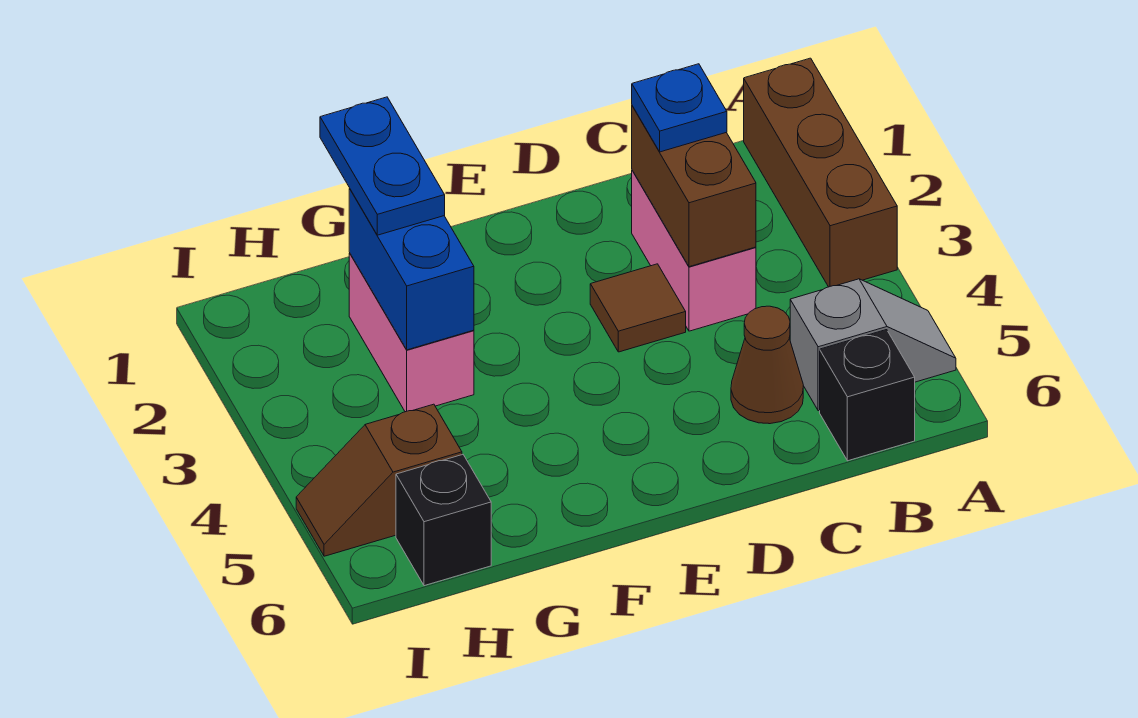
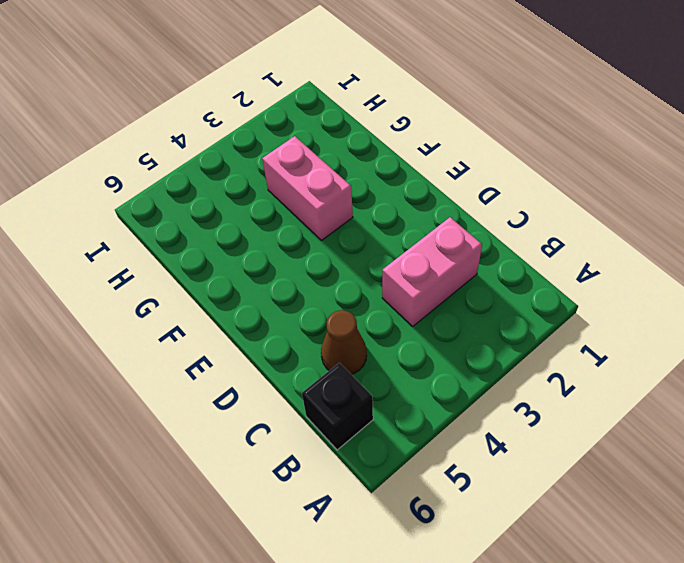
pink brick F3:G3 level 1 -> pink brick G2:G3 level 1
none -> brown brick A1:A3 level 1
none -> grey slope A5:B5 level 1 top B
none -> brown tile D3 level 1

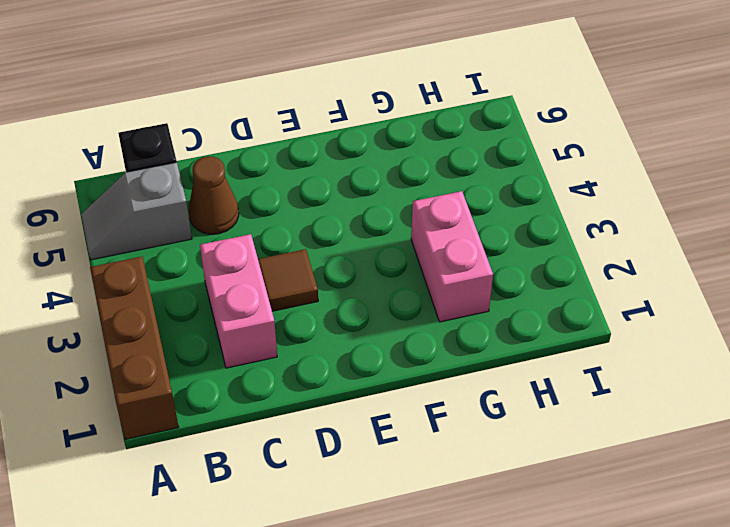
none -> brown slope H5:I5 level 1 top H
none -> black brick H6 level 1
none -> brown brick C2:C3 level 2

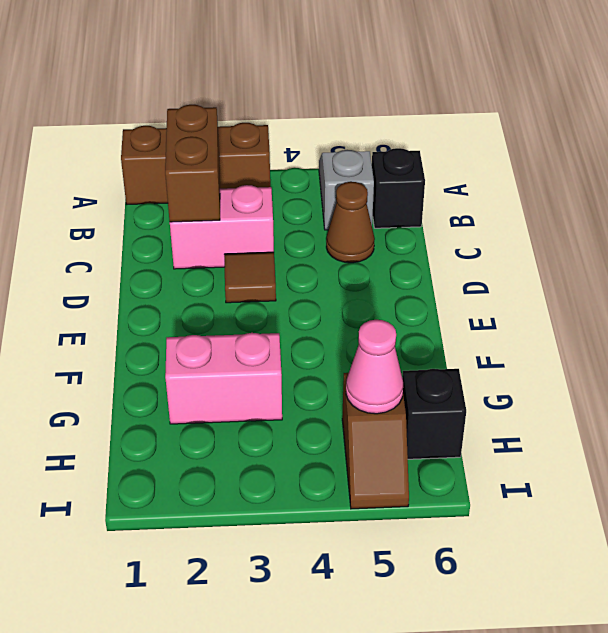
brown brick B2:C2 level 2 -> brown brick C2:C3 level 2
pink cone H5 level 2 -> none
none -> blue brick G2:G3 level 2
none -> blue plate C2 level 3
none -> blue plate G1:G2 level 3

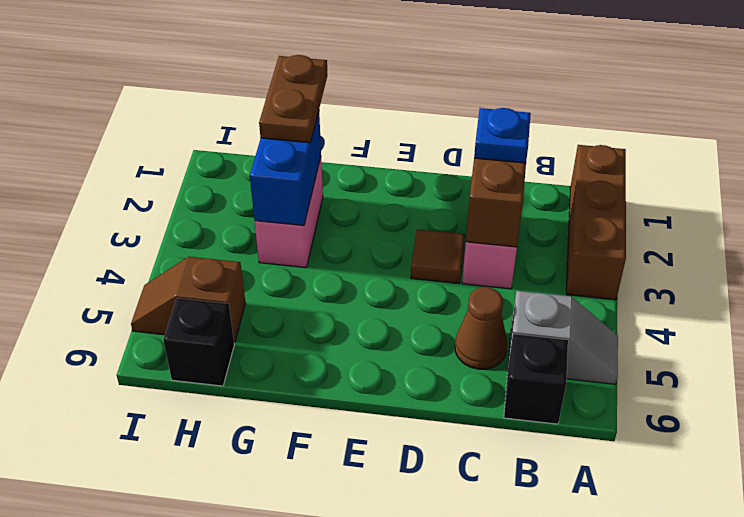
brown plate G1:G2 level 3 -> blue plate G1:G2 level 3

